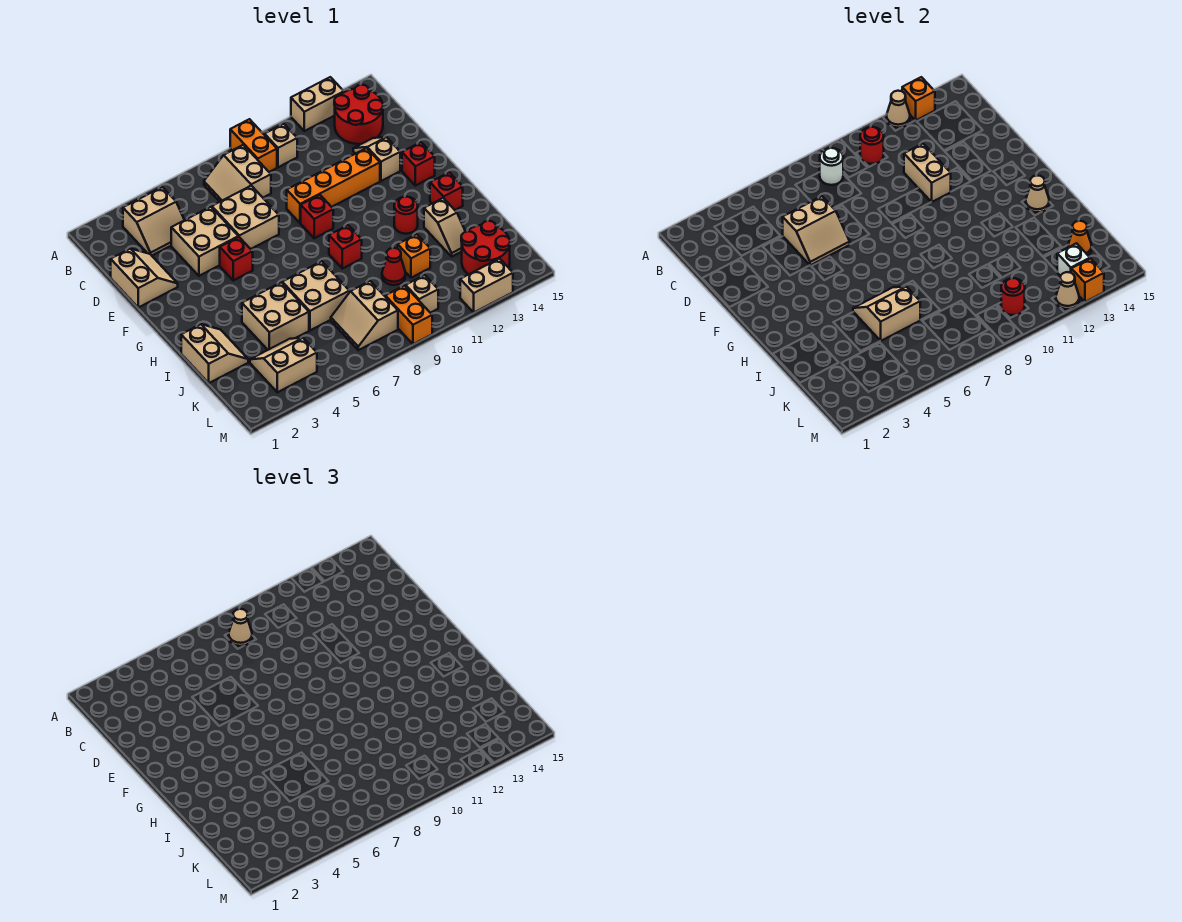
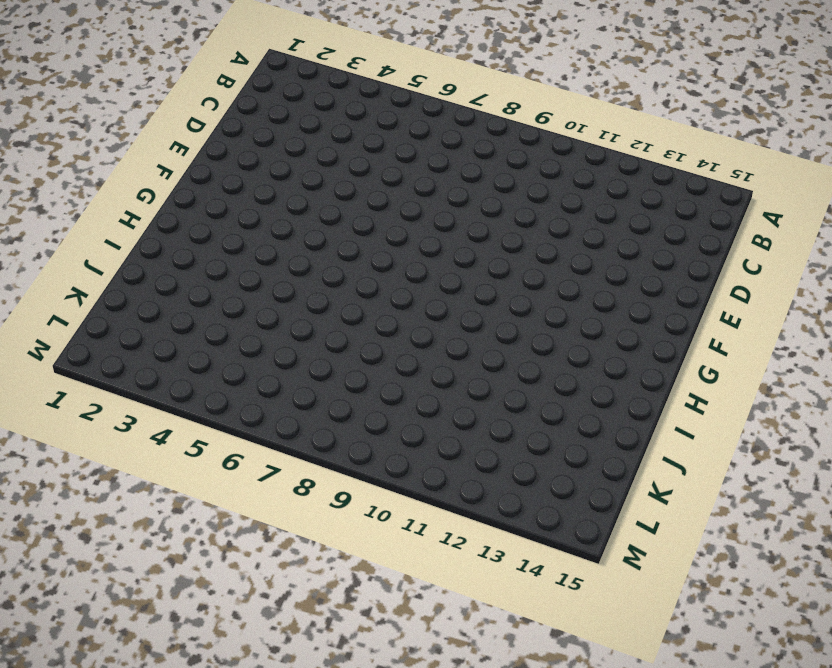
none -> orange brick A9:B9 level 1
none -> tan brick A12:A13 level 1
none -> tan slope B3:C4 level 1 top B
none -> tan slope B7:C8 level 1 top 8

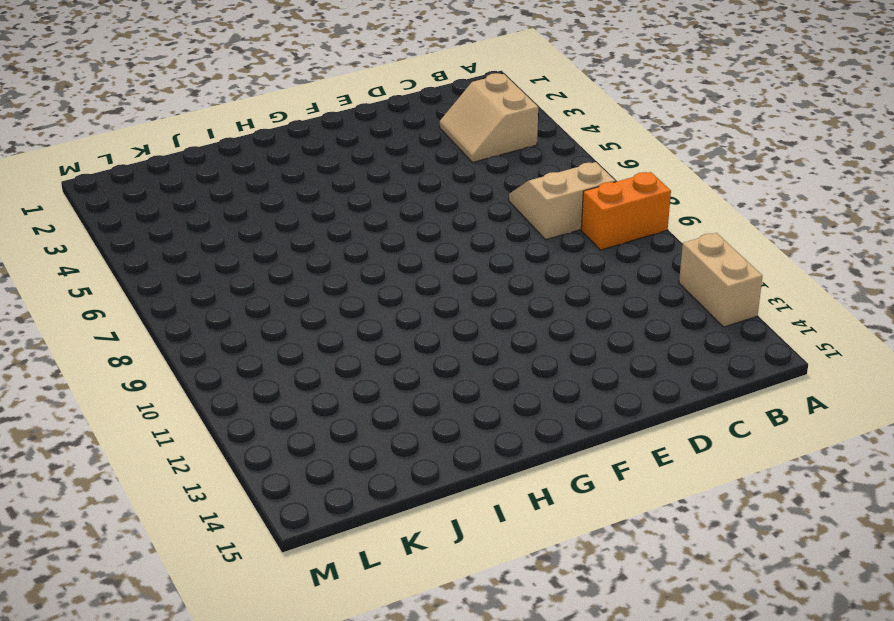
none -> tan brick B10 level 1
none -> red round brick B13:C14 level 1
none -> tan slope D1:E2 level 1 top 1
none -> tan brick D4:E5 level 1

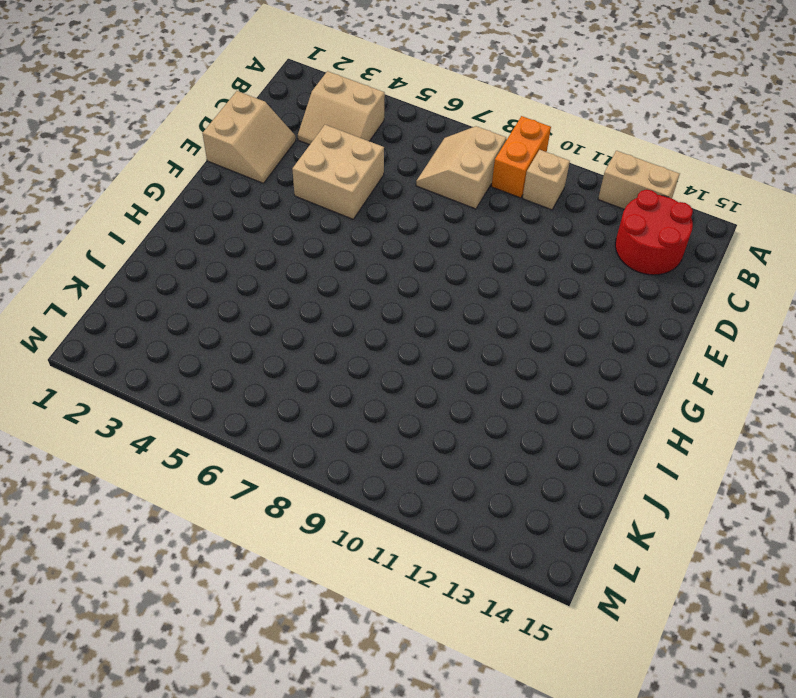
none -> tan brick D6:E7 level 1
none -> tan slope D13:E13 level 1 top E
none -> orange brick E9:E12 level 1
none -> red brick F5 level 1

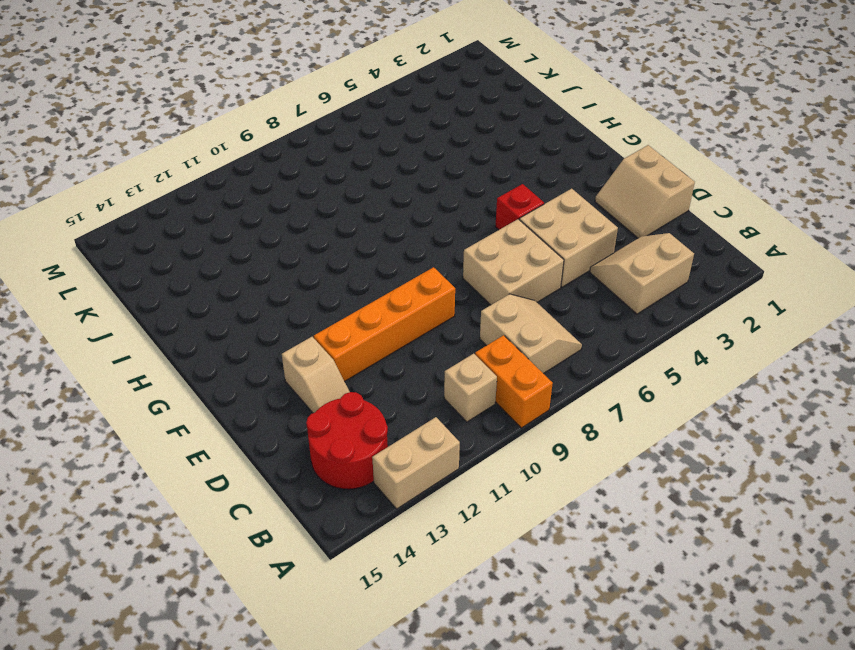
none -> red brick F9 level 1
none -> red brick F14 level 1
none -> red brick H9 level 1
none -> red round brick H12 level 1

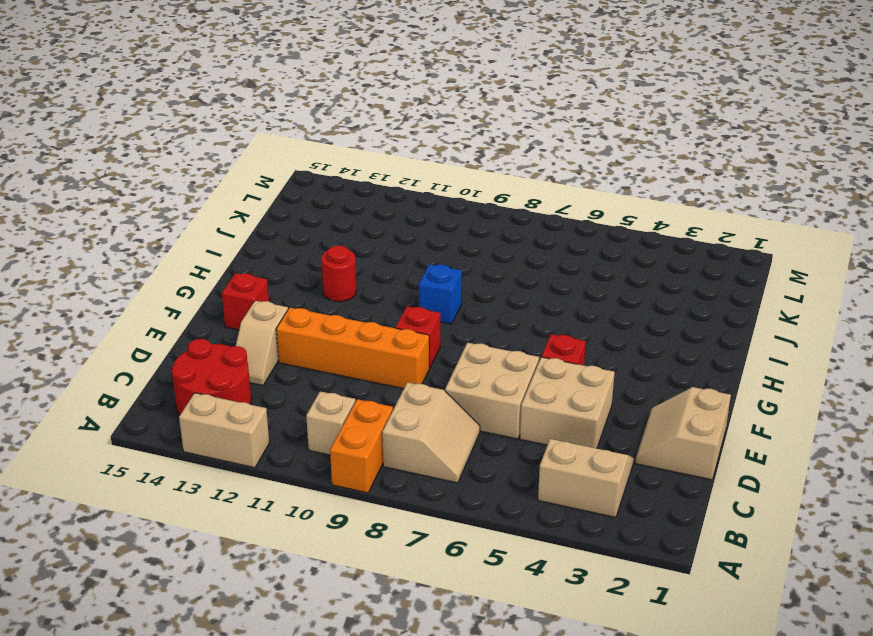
blue brick H9 level 1 -> red brick H9 level 1
none -> red brick H14 level 1
none -> tan slope I1:J2 level 1 top 1
none -> tan brick I4:J5 level 1
none -> tan brick I6:J7 level 1

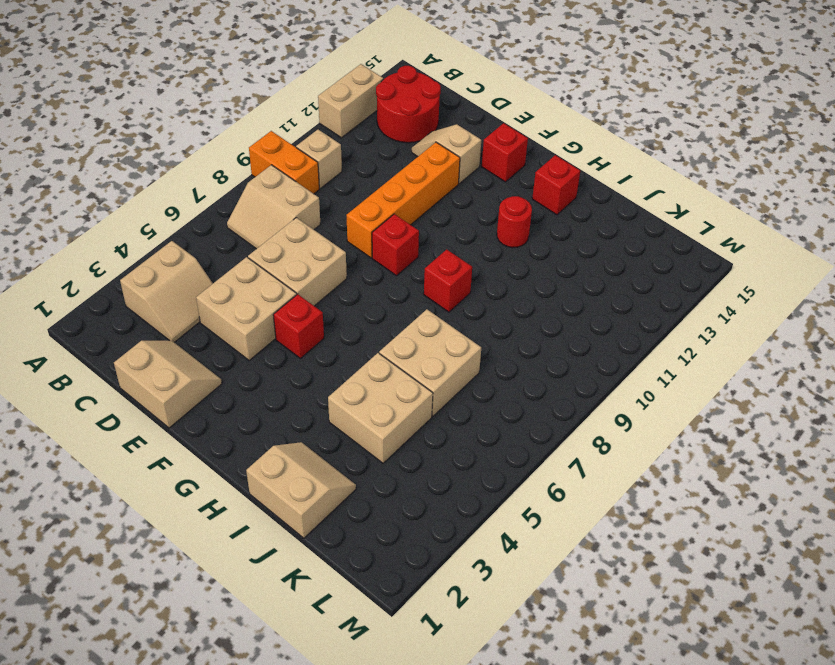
none -> tan slope I13:J13 level 1 top I
none -> red cone J10 level 1
none -> orange brick J11 level 1
none -> tan slope K3:L4 level 1 top L

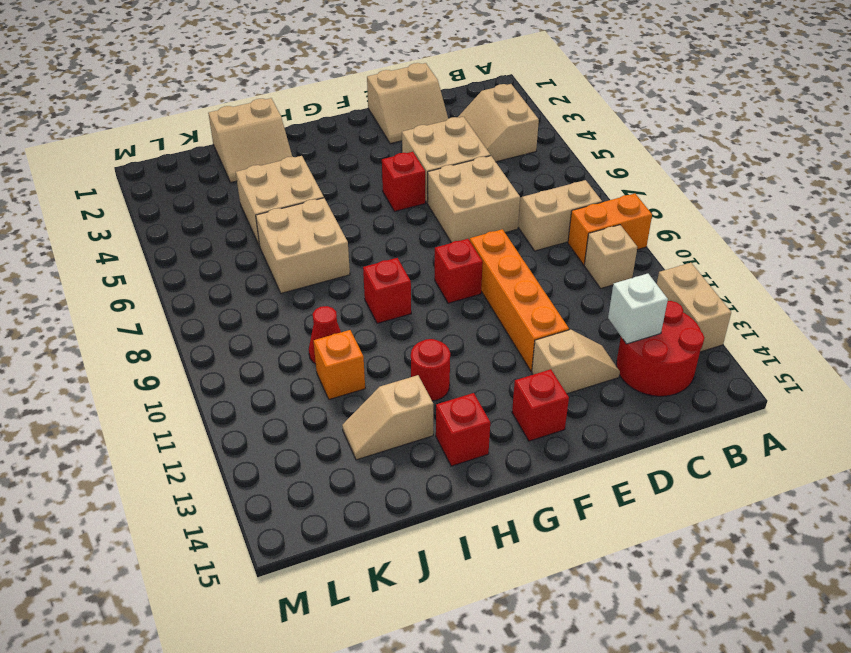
white brick C13 level 2 -> white brick L13 level 2
none -> tan slope K3:L4 level 1 top L
none -> tan slope K7:L8 level 1 top 8
none -> red round brick K13:L14 level 1
none -> orange brick L9:M9 level 1

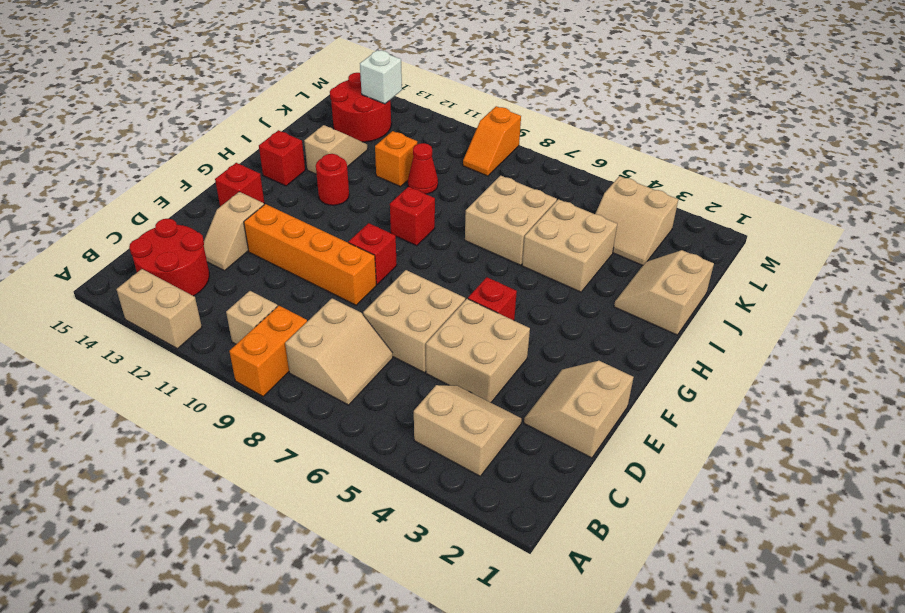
orange slope L9:M9 level 1 top M -> orange brick L9:M9 level 1
none -> tan slope K7:L8 level 1 top 8
none -> tan brick L10 level 1
none -> tan brick M12:M13 level 1
none -> tan cone A12 level 2

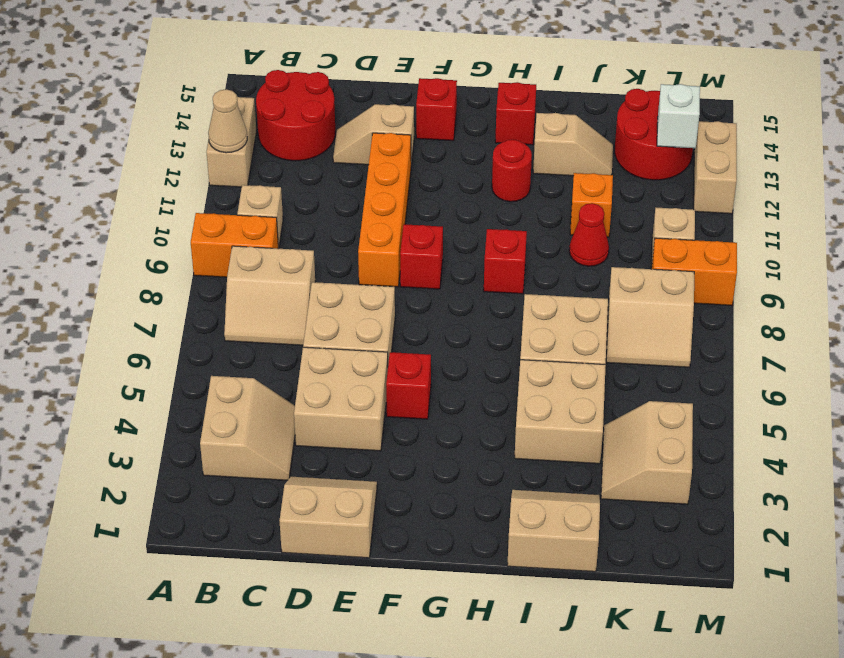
none -> orange brick A13 level 2
none -> white round brick B8 level 2
none -> red round brick B10 level 2
none -> tan slope D5:E6 level 2 top D

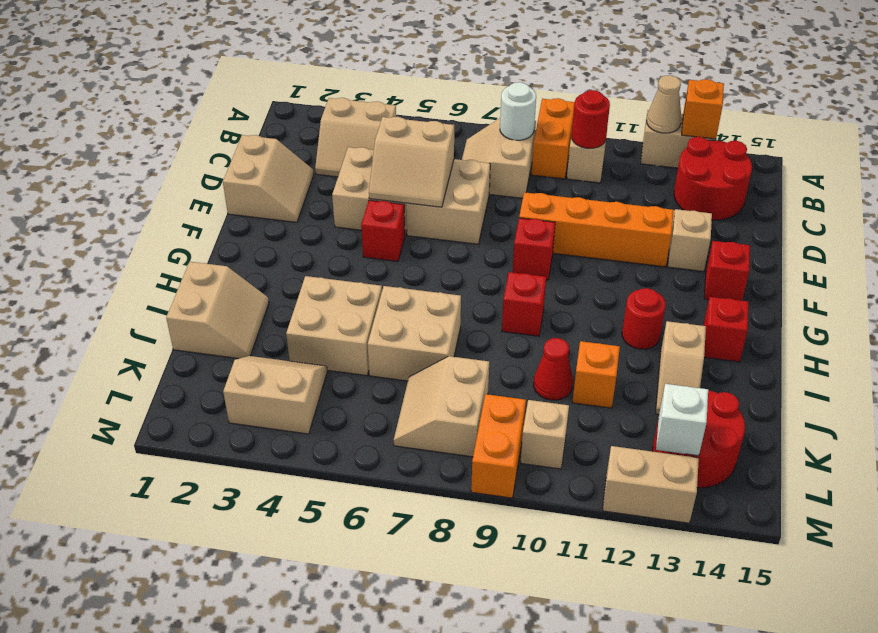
none -> tan brick D11:E11 level 2
none -> tan cone H14 level 2
none -> tan slope I5:J6 level 2 top J
none -> orange cone K14 level 2

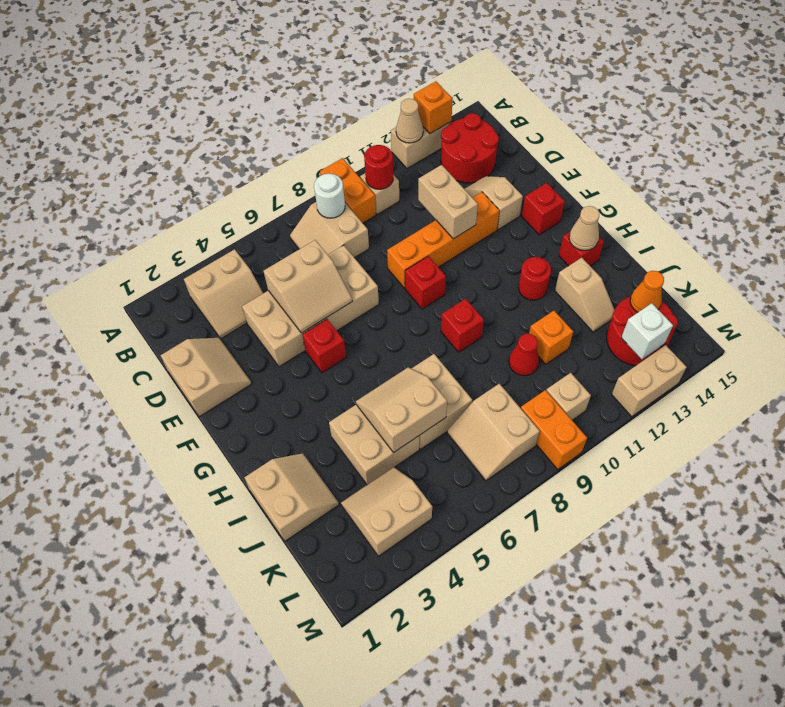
none -> red round brick L10 level 2
none -> tan cone M12 level 2
none -> orange brick M13 level 2
none -> tan cone B8 level 3

